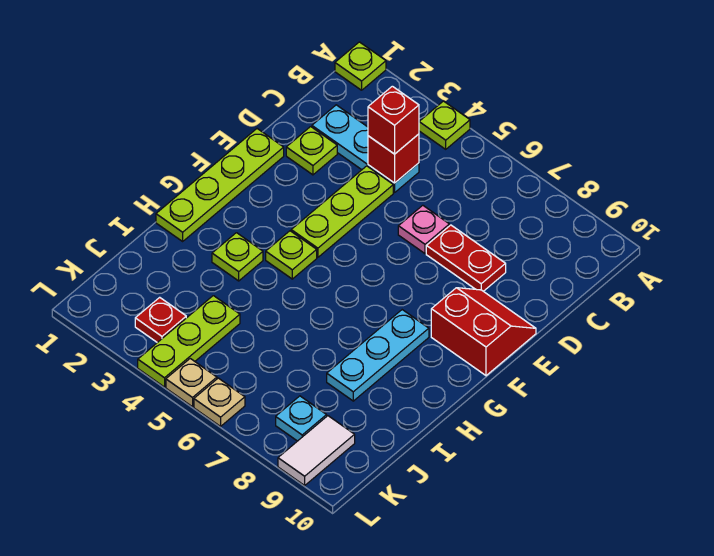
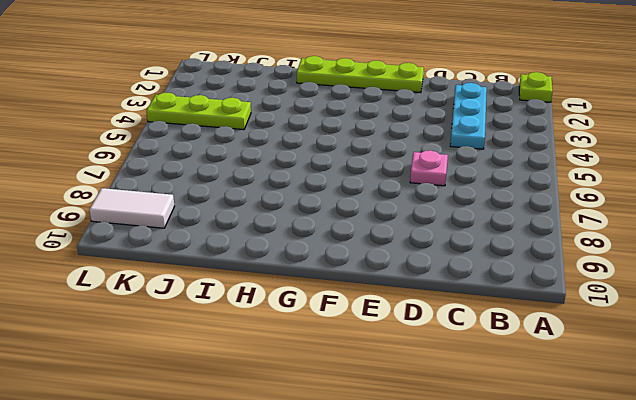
none -> lime plate A4 level 1
none -> lime plate D2 level 1
none -> lime plate D4:F4 level 1

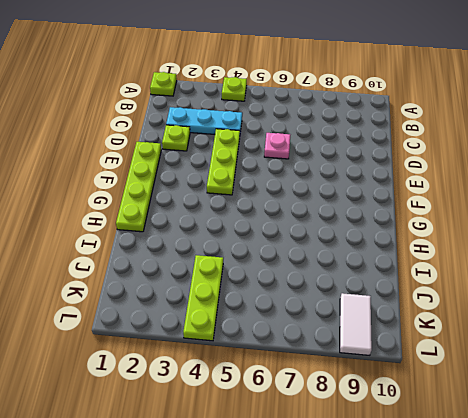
none -> red plate D7:D8 level 1
none -> red slope E9:F10 level 1 top F
none -> lime plate G4 level 1

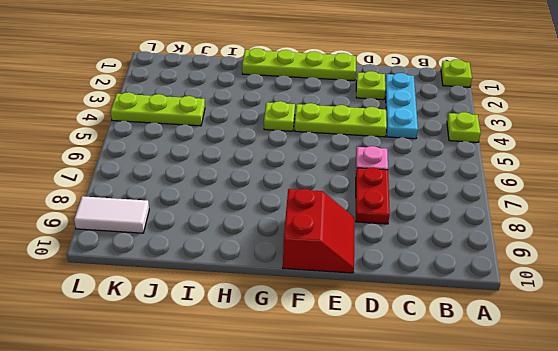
none -> cyan plate G8:I8 level 1
none -> lime plate H3 level 1
none -> red plate K3 level 1

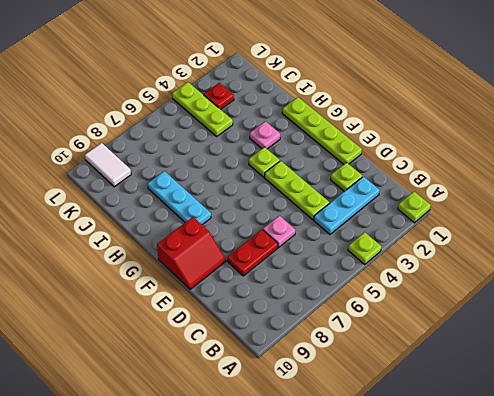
pink plate H3 level 1 -> lime plate H3 level 1
none -> cyan plate K8 level 1
none -> tan plate L5 level 1
none -> tan plate L6 level 1

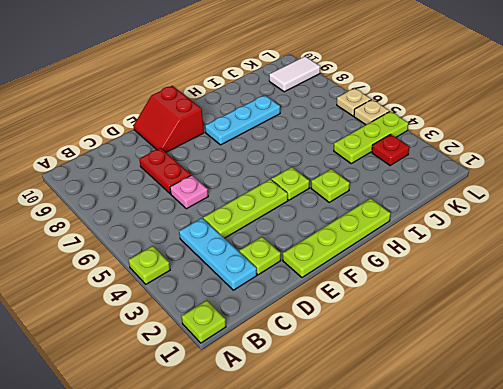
none -> cyan plate K8 level 1
none -> red brick C4 level 2
none -> red brick C4 level 3

